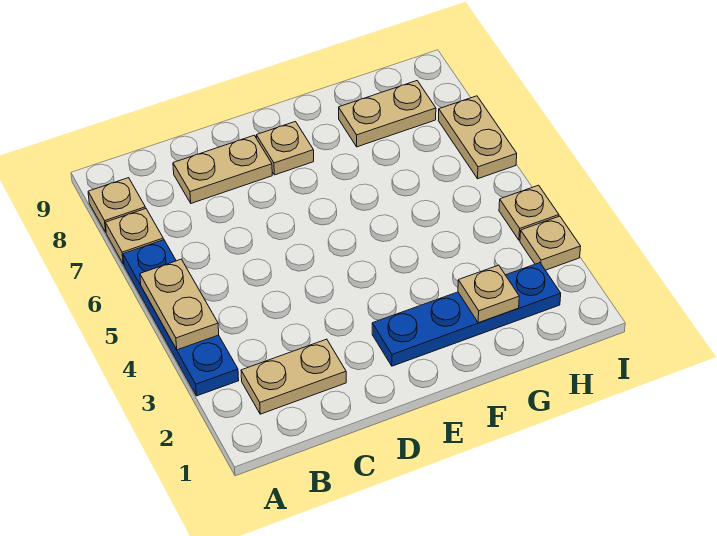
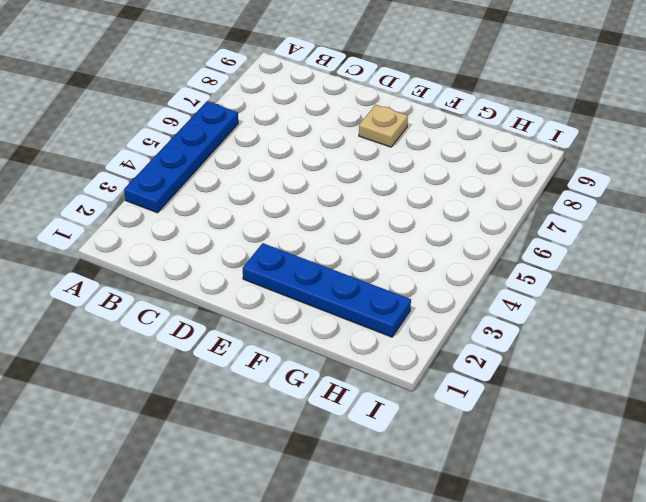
none -> tan plate A7 level 1
none -> tan plate A8 level 1
none -> tan plate B2:C2 level 1

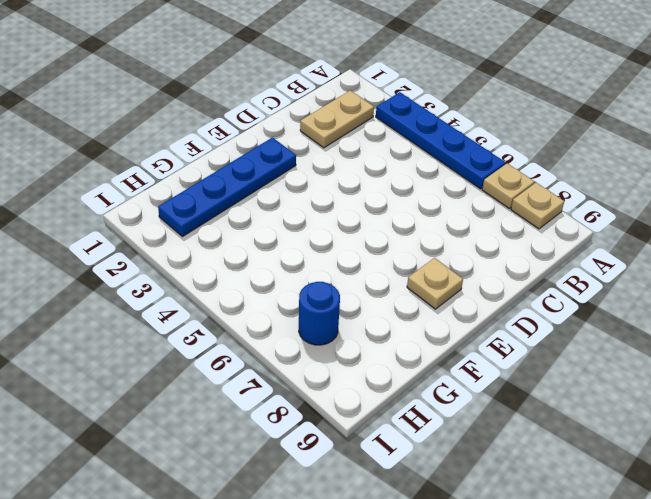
blue round brick H7 level 1 -> none
none -> tan plate C8:D8 level 1
none -> tan plate G8:H8 level 1
none -> tan plate I3 level 1

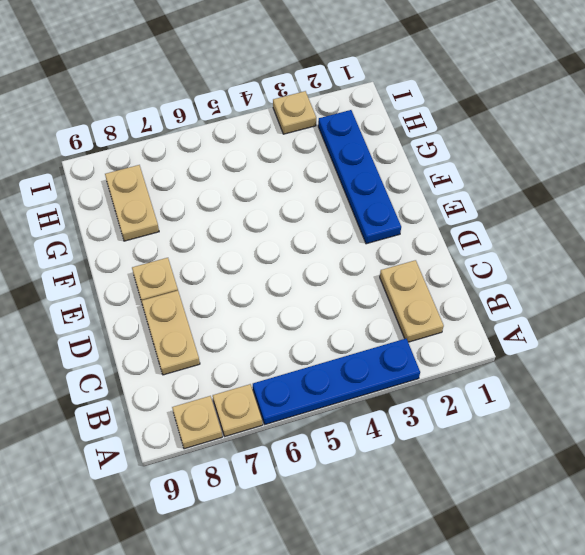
none -> tan plate I4 level 1
none -> tan plate I6:I7 level 1
none -> tan plate A4:A5 level 2

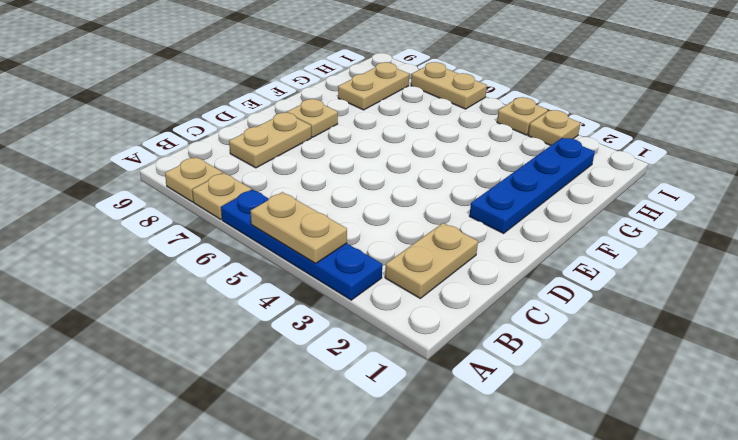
none -> tan plate G2 level 2

